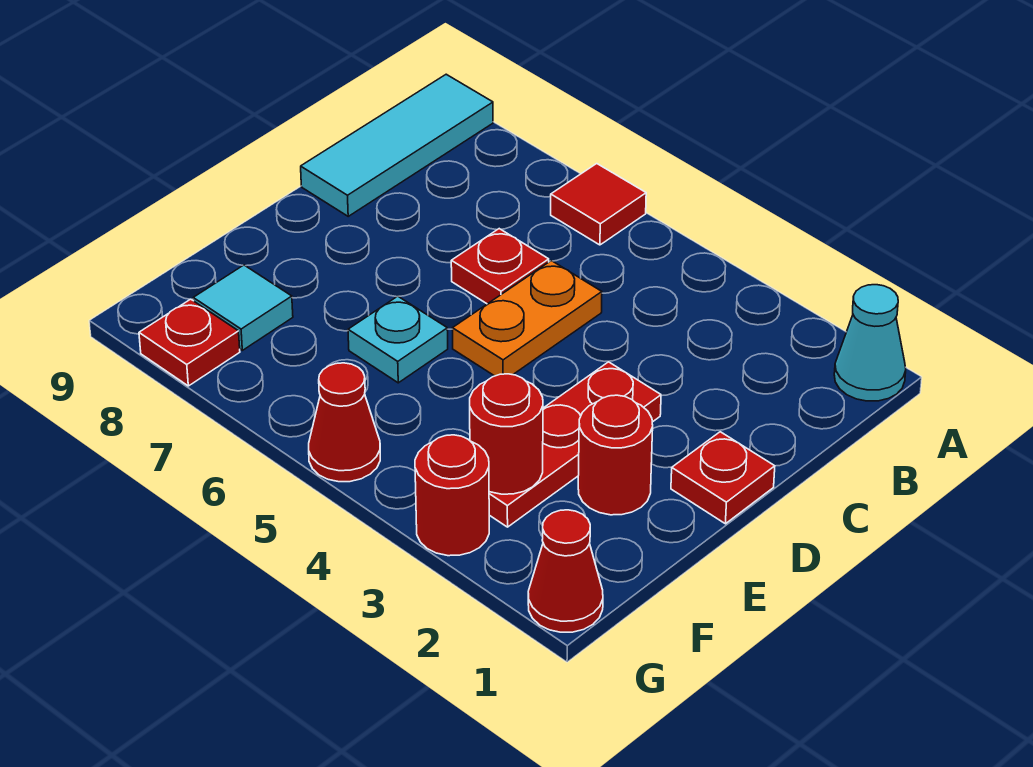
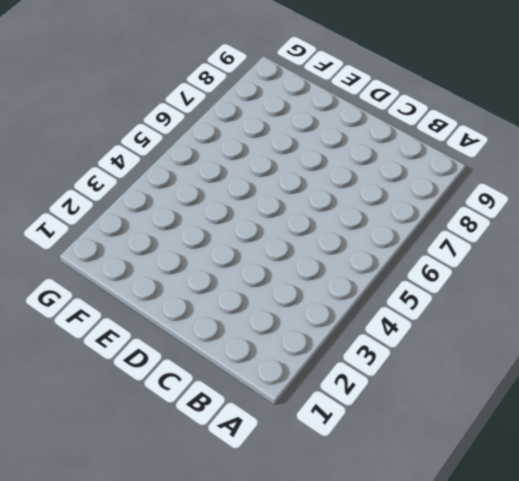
none -> cyan cone A1 level 1
none -> red tile A6 level 1
none -> cyan tile A9:C9 level 1

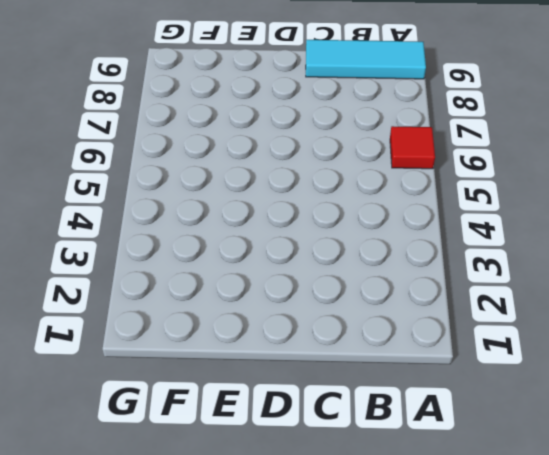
none -> cyan cone A1 level 1
none -> orange plate C5:D5 level 1
none -> red plate C6 level 1

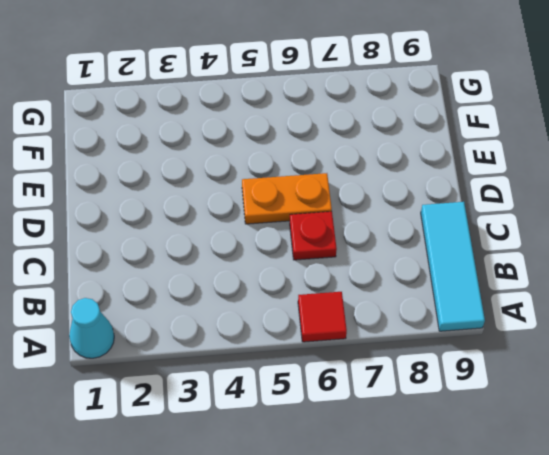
orange plate D5:D6 level 1 -> orange plate C5:D5 level 1
none -> red plate D1 level 1
none -> red plate D3:F3 level 1
none -> red round brick E2 level 1

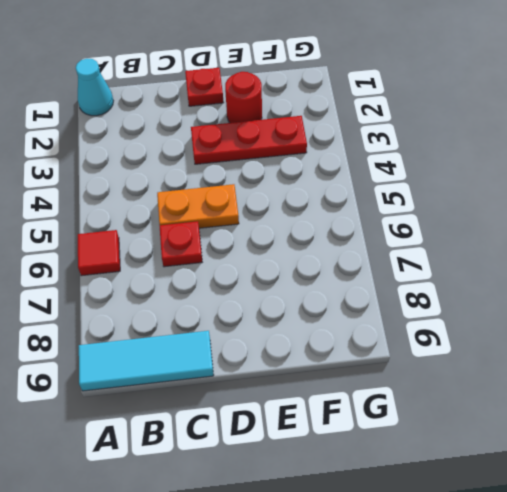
none -> cyan plate E6 level 1
none -> cyan tile F8 level 1
none -> red cone G1 level 1

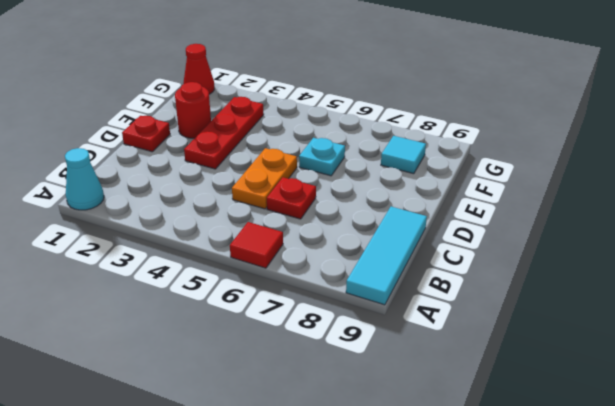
none -> red round brick G3 level 1
none -> red cone G5 level 1
none -> red plate G8 level 1

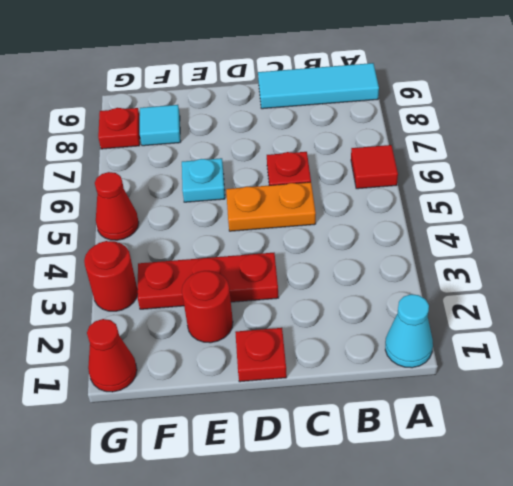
none -> red round brick F3 level 2

